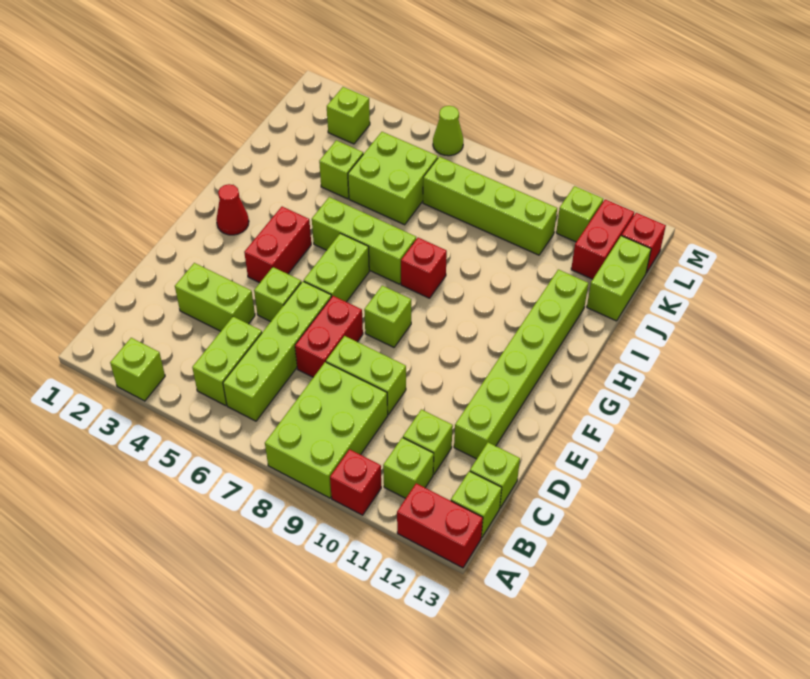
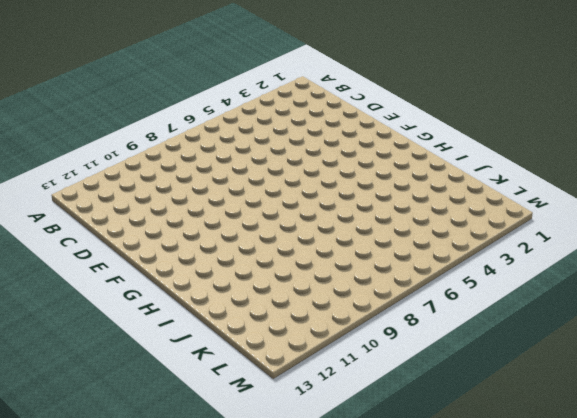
none -> lime brick A3 level 1
none -> lime brick A8:C9 level 1
none -> red brick A10 level 1
none -> red brick A12:A13 level 1

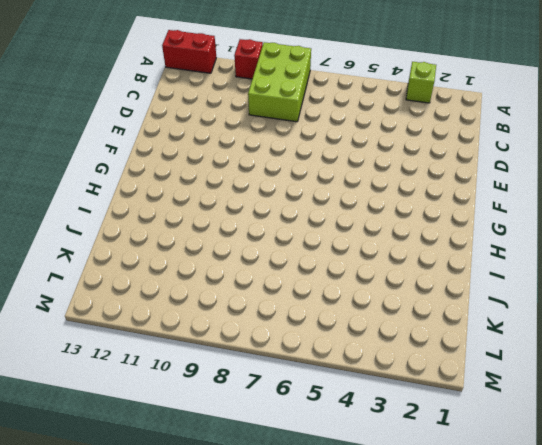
none -> lime brick B5:C5 level 1
none -> lime brick B6:E6 level 1
none -> lime brick B11 level 1
none -> lime brick B13 level 1

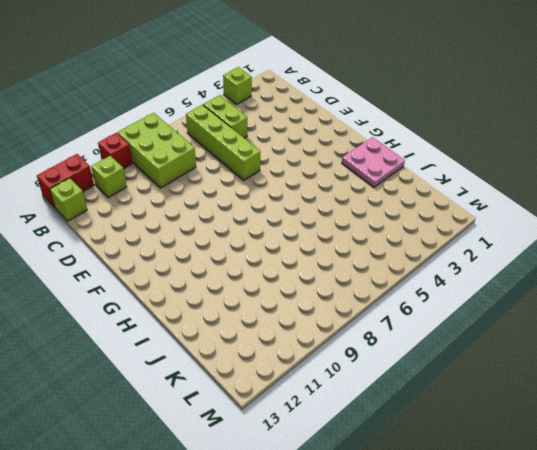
pink plate H1:I2 level 1 -> none
none -> lime brick C11 level 1
none -> lime brick C13 level 1
none -> lime brick D3:D4 level 1
none -> red brick D7:E7 level 1

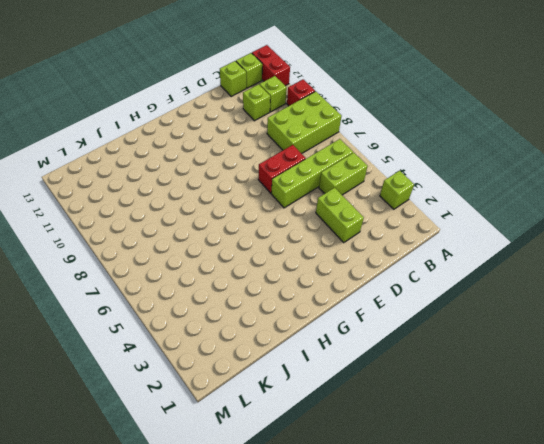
none -> lime brick D8:D9 level 1
none -> lime brick D12:I12 level 1
none -> lime brick E5 level 1
none -> red brick F4:G4 level 1

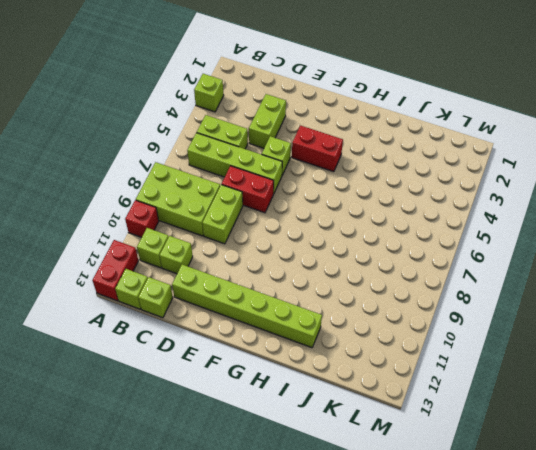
none -> lime brick F6:G6 level 1
none -> lime brick F8 level 1
none -> red cone G2 level 1
none -> lime brick H5:H7 level 1

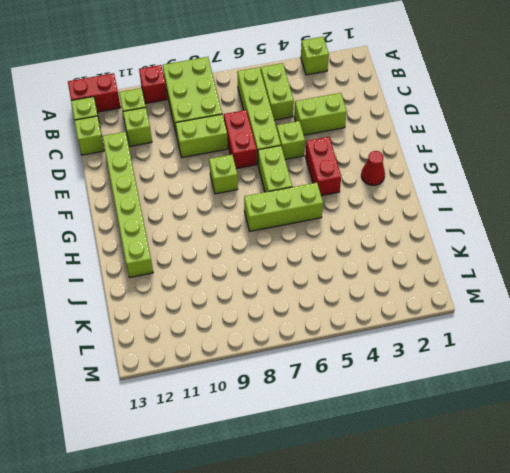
none -> red brick H8 level 1
none -> lime brick J4 level 1
none -> lime brick J5:K6 level 1
none -> lime brick J13:K13 level 1

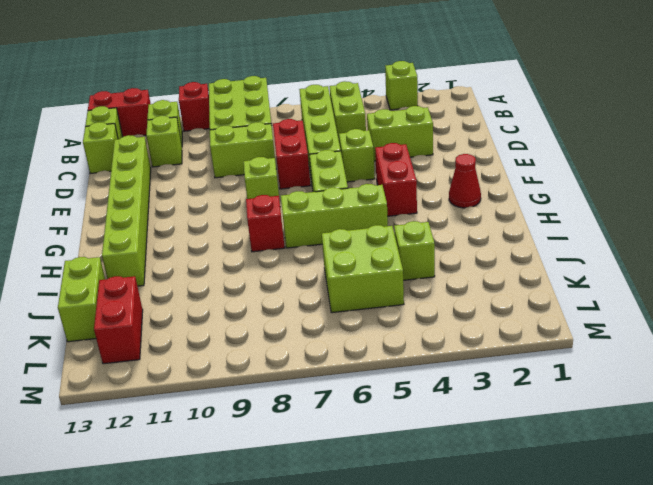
none -> lime brick K7:K10 level 1
none -> lime brick L3 level 1
none -> lime brick L11 level 1
none -> red brick L13 level 1

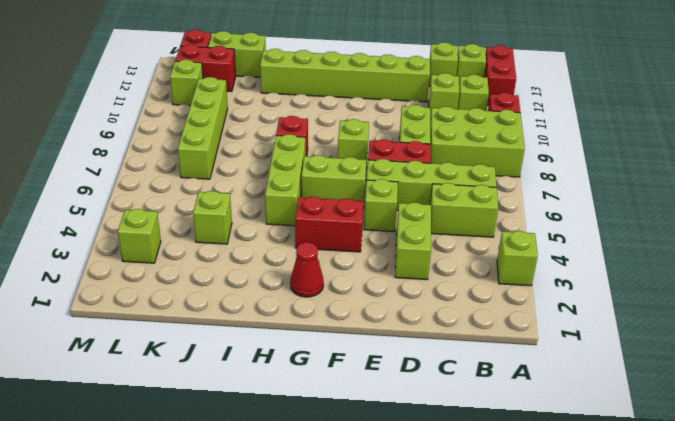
none -> lime brick J5:K6 level 1
none -> lime cone M6 level 1

